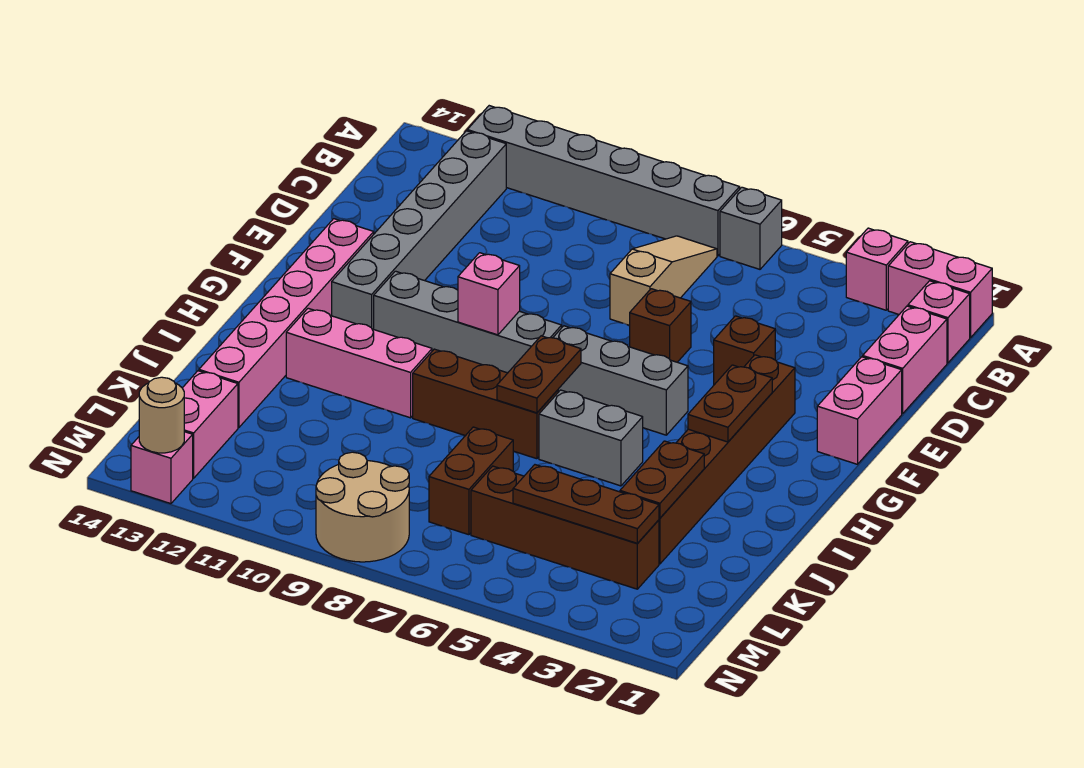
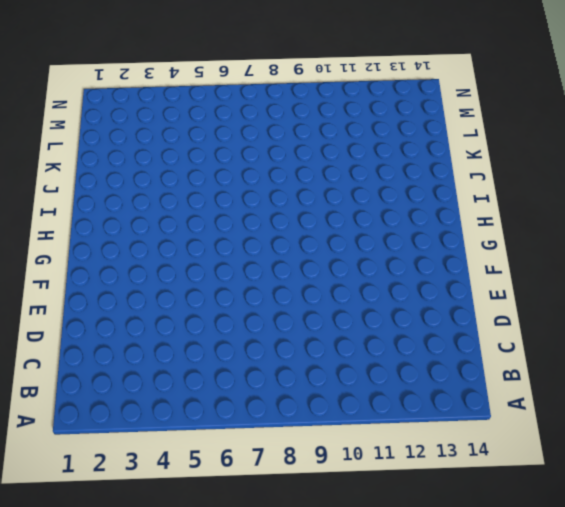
none -> pink brick A1:A2 level 1
none -> pink brick A3 level 1
none -> grey brick A6 level 1

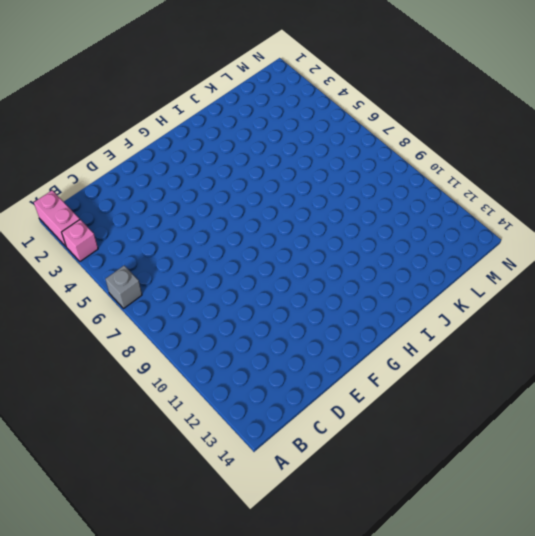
none -> grey brick A7:A12 level 1
none -> pink brick B1 level 1
none -> tan slope B7:D7 level 1 top D

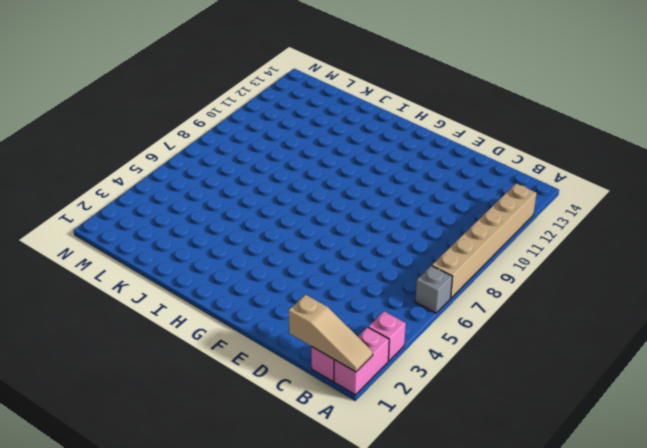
tan slope A1:C1 level 2 top C -> tan slope B7:D7 level 1 top D
tan brick A7:A12 level 1 -> grey brick A7:A12 level 1
none -> grey brick B12:G12 level 1
none -> pink brick C1:D1 level 1
none -> pink brick E1:F1 level 1

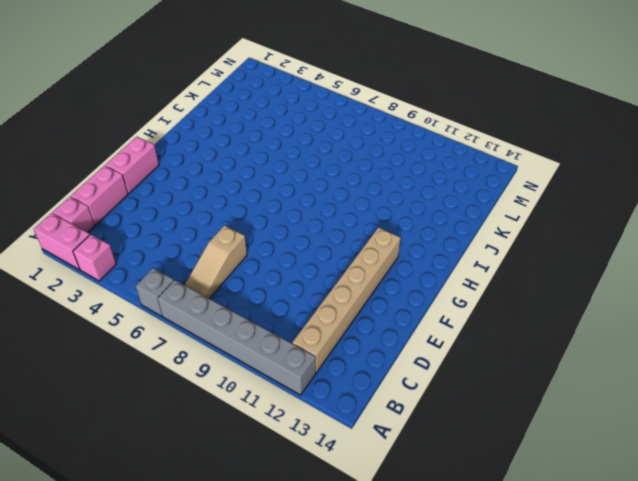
tan brick B12:G12 level 1 -> grey brick B12:G12 level 1
none -> brown brick E4 level 1
none -> brown brick E6 level 1
none -> brown brick F3:K3 level 1

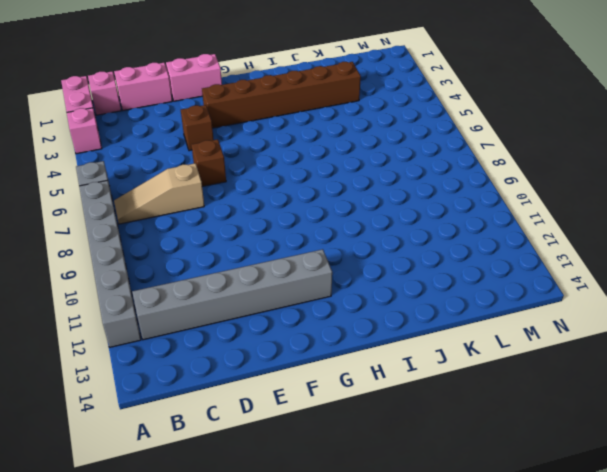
none -> pink brick F13:K13 level 1
none -> grey brick G5:G7 level 1
none -> grey brick G8:G11 level 1

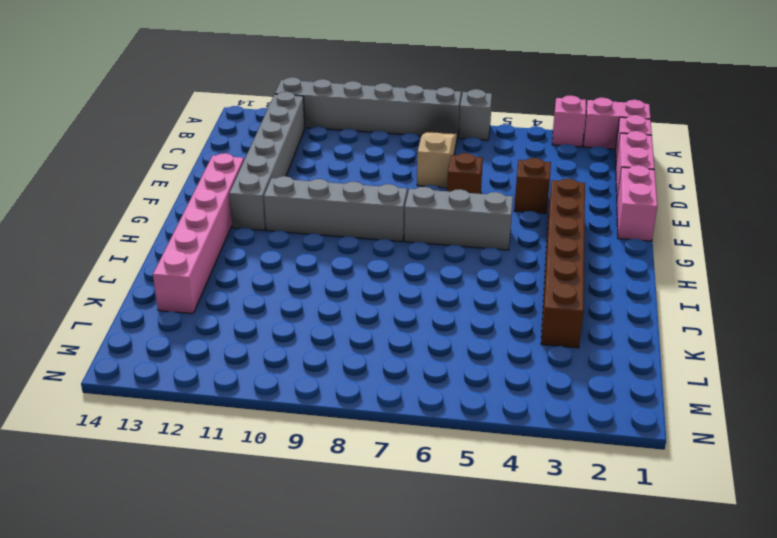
none -> grey brick I5:I6 level 1
none -> brown brick I7:I9 level 1
none -> pink brick I10:I12 level 1

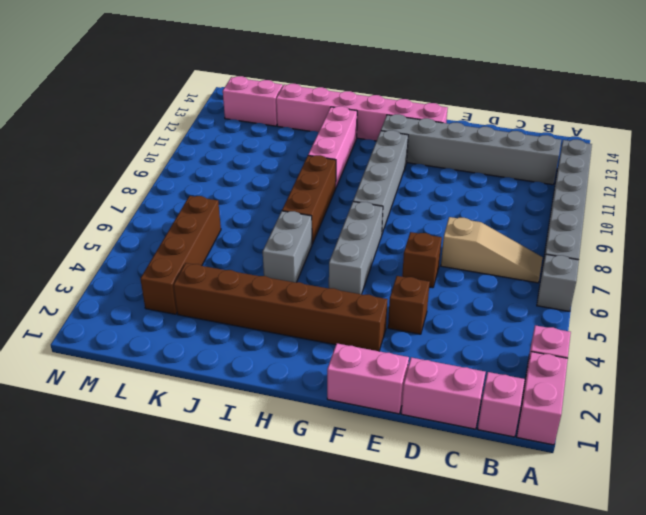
none -> brown brick K7:L7 level 1
none -> tan round brick M8:N9 level 1
none -> pink brick N13 level 1

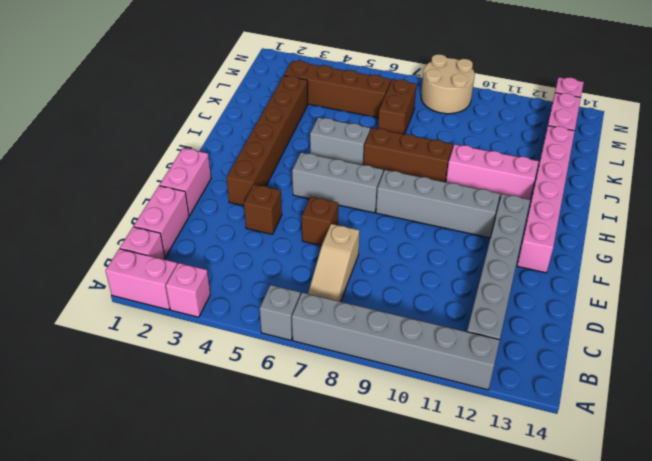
none -> brown plate G3:H3 level 2
none -> pink brick G9 level 2
none -> brown plate H7:I7 level 2

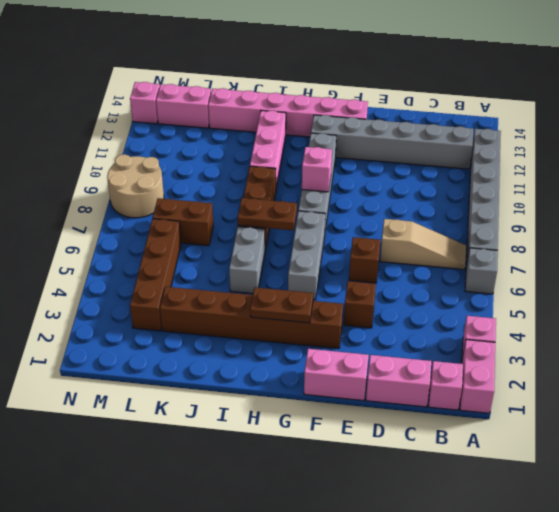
none -> brown plate J3:K3 level 2
none -> brown plate L3:L5 level 2
none -> tan round brick N13 level 2

